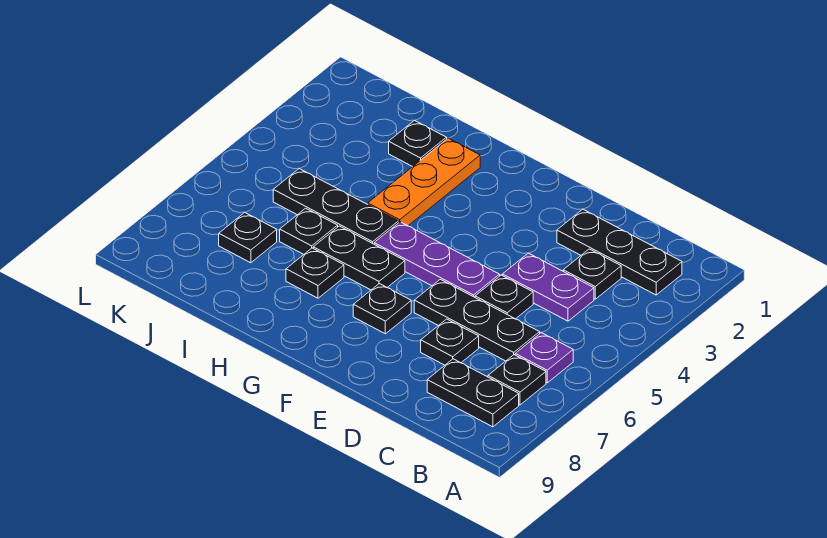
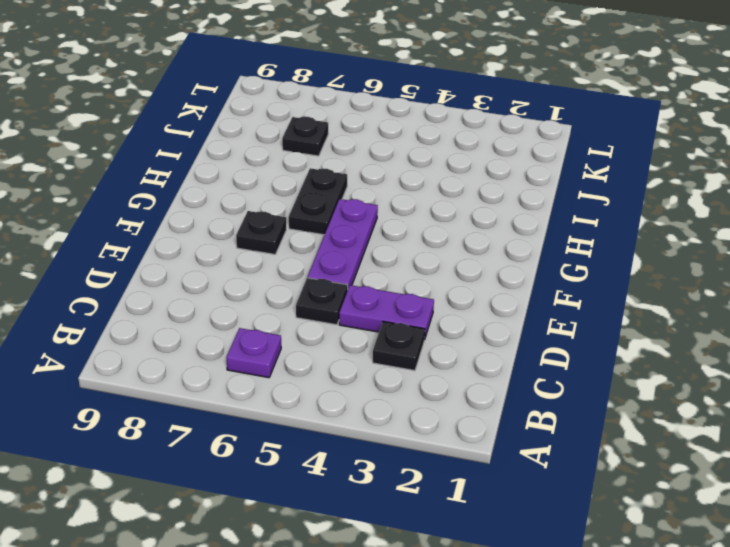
purple plate D3:D4 level 1 -> purple plate C4:D4 level 1
none -> black plate B2:D2 level 1
none -> black plate B7 level 1
none -> black plate B8:C8 level 1

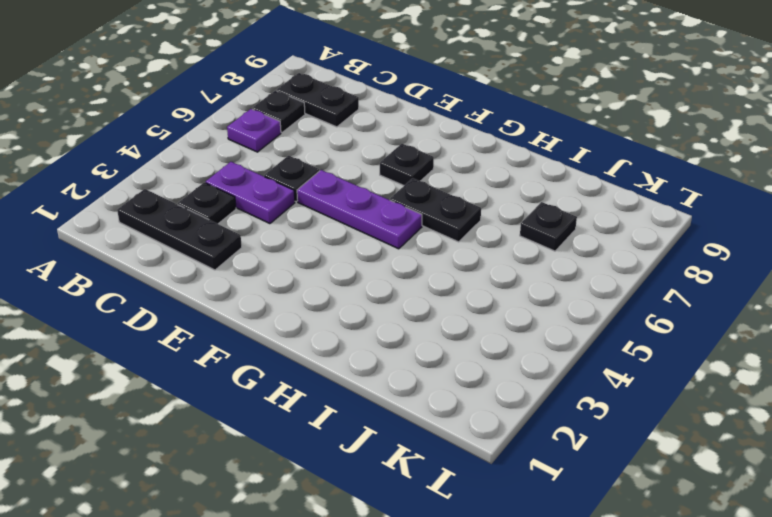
none -> black plate C6:E6 level 1
none -> black plate D7 level 1
none -> orange plate H2:H4 level 1

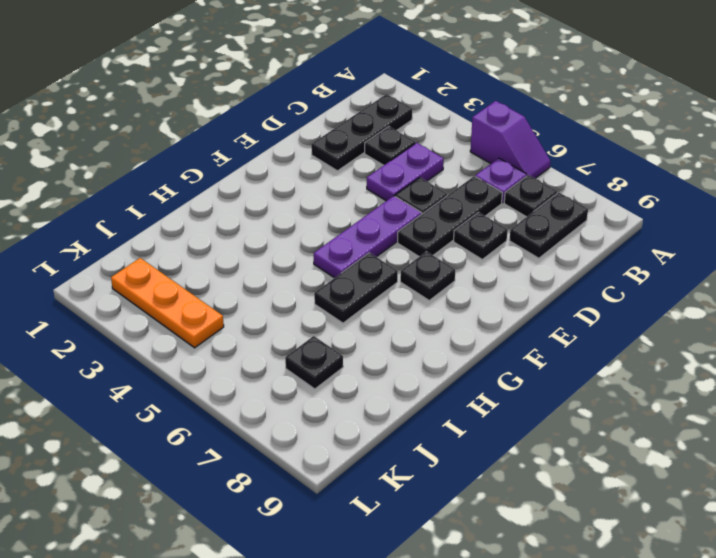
purple slope A5:A6 level 1 top 5 -> none
orange plate K2:K4 level 1 -> orange plate H2:H4 level 1
none -> black plate H5:J5 level 1
none -> black plate H7 level 1
none -> black plate I2 level 1

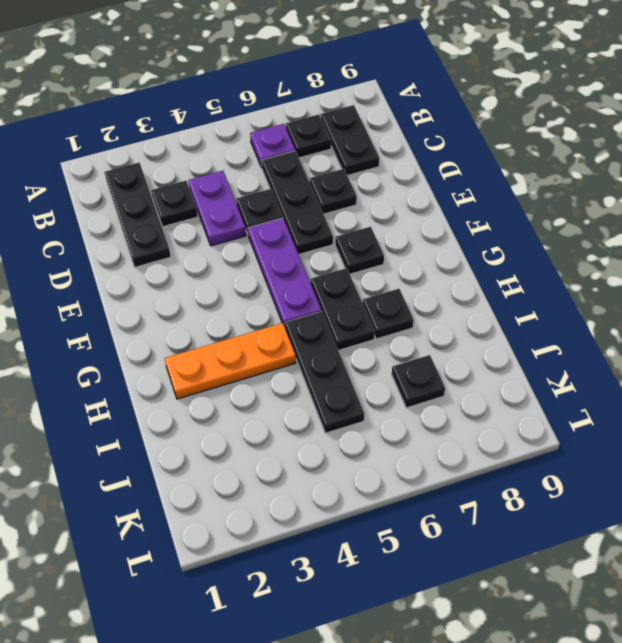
none -> black plate I2 level 1
none -> black plate I6 level 1

